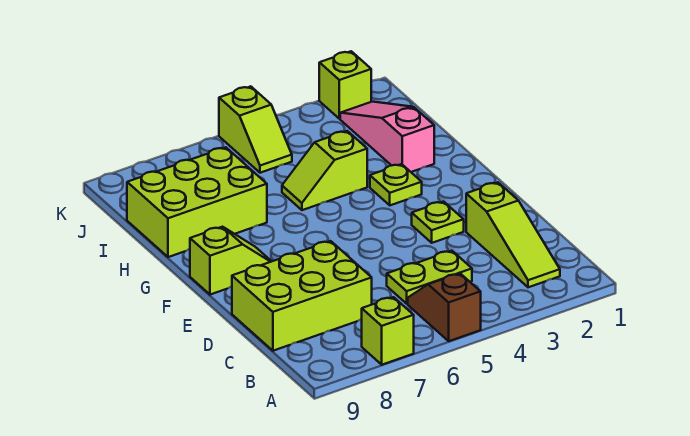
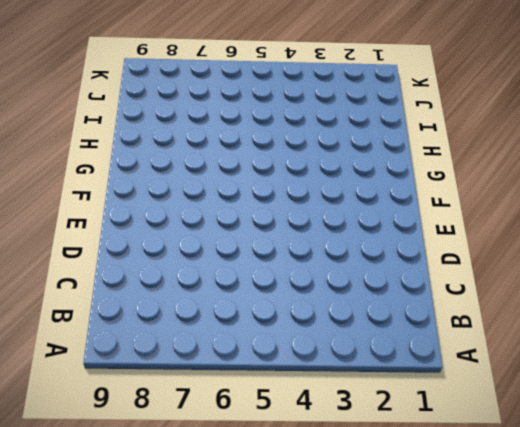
none -> brown slope A5:B5 level 1 top A
none -> lime brick A7 level 1
none -> lime slope B2:D2 level 1 top D

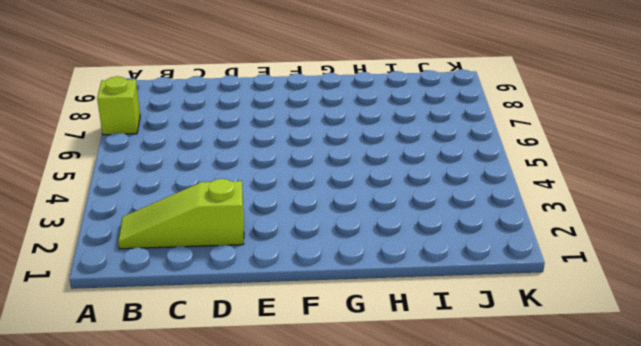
none -> brown slope A5:B5 level 1 top A
none -> lime plate C4:C5 level 1
none -> lime brick C7:D9 level 1

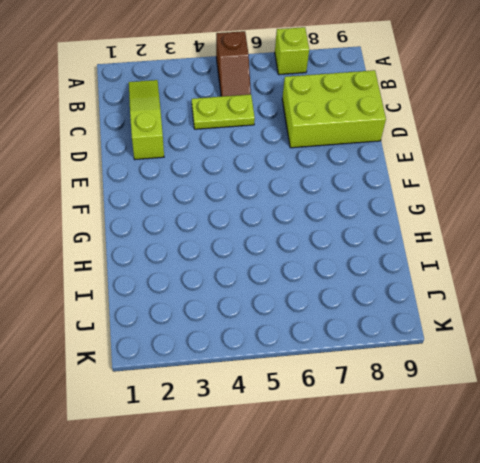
none -> lime plate E3 level 1
none -> lime slope F8:F9 level 1 top 9
none -> lime plate G3 level 1

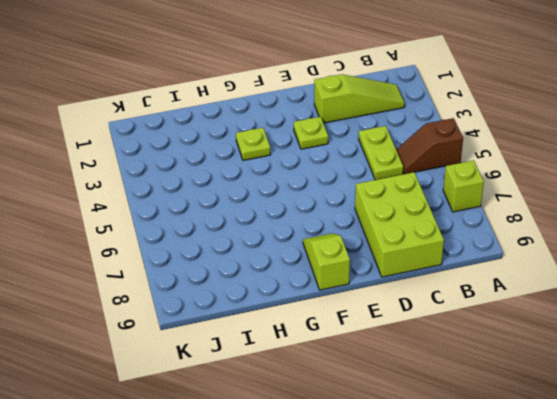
none -> pink slope H2:J2 level 1 top H
none -> lime slope H4:H5 level 1 top 4
none -> lime brick H7:I9 level 1

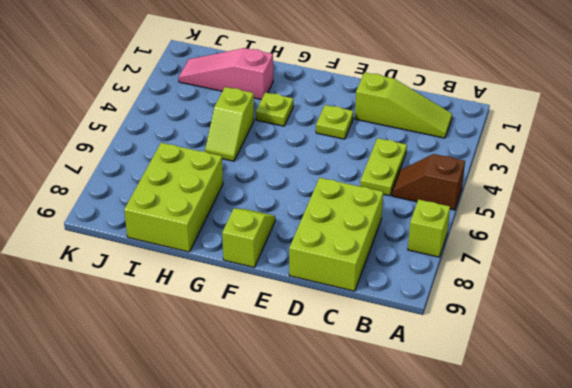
none -> lime slope J5:K5 level 1 top K
none -> lime brick K2 level 1

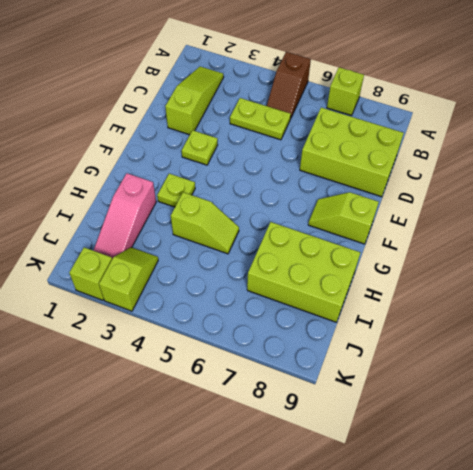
lime slope J3:K3 level 1 top K -> lime slope J5:K5 level 1 top K

